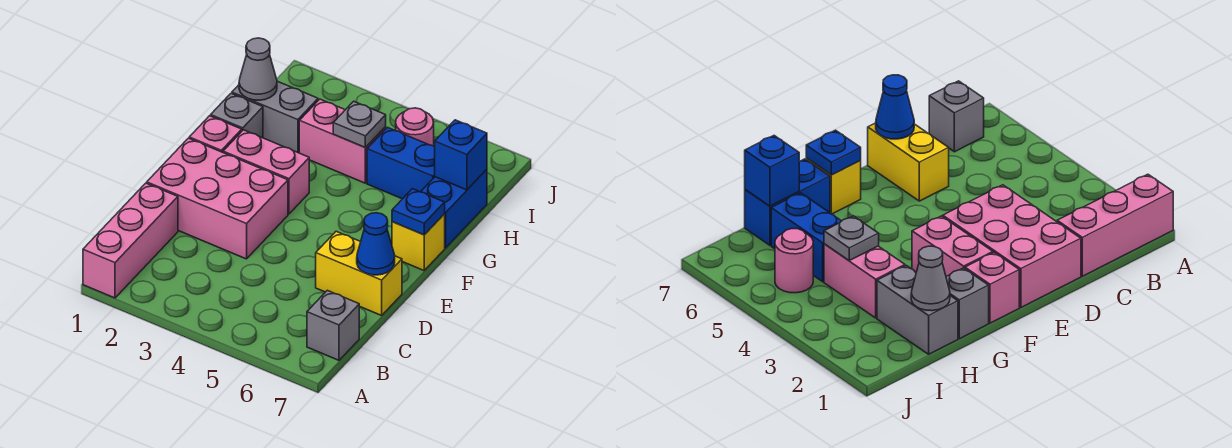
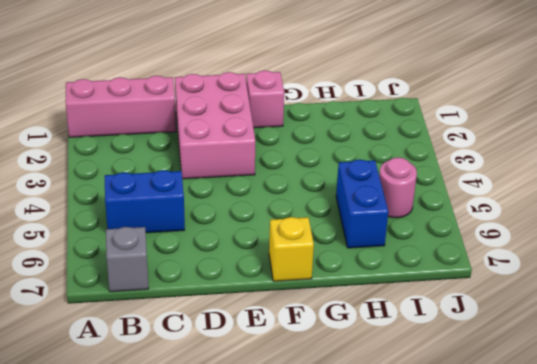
blue brick B5:C5 level 1 -> blue brick G7:H7 level 1
none -> yellow brick D6:D7 level 1
none -> pink brick F2:F3 level 1
none -> grey brick G1 level 1

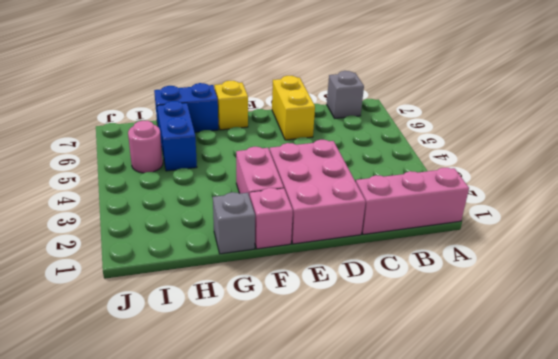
none -> grey brick H1:H2 level 1
none -> pink brick H3:H4 level 1
none -> blue cone D7 level 2

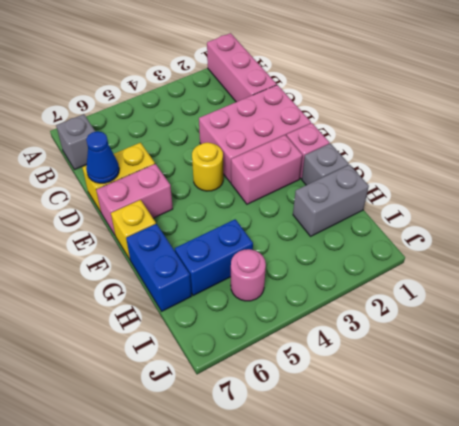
yellow round brick E4 level 1 -> none
pink brick E6:E7 level 1 -> pink brick H3:H4 level 1
none -> blue plate F7 level 2
none -> grey cone H1 level 2
none -> grey plate H4 level 2

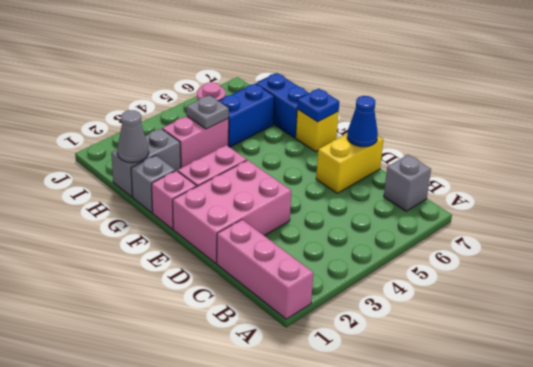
none -> blue brick H7 level 2

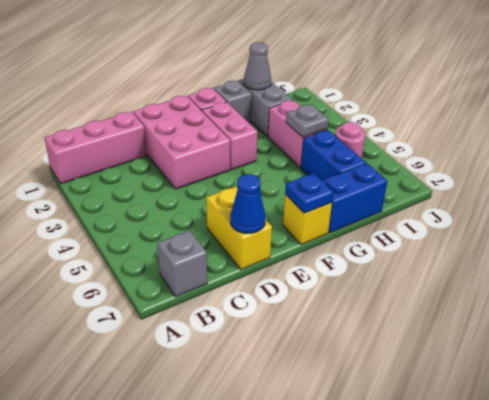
none -> blue brick H7 level 2

